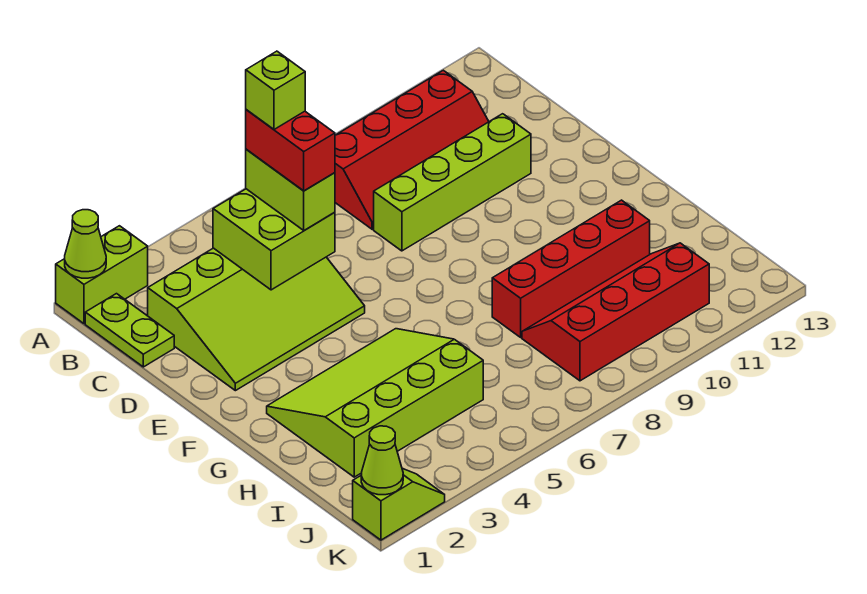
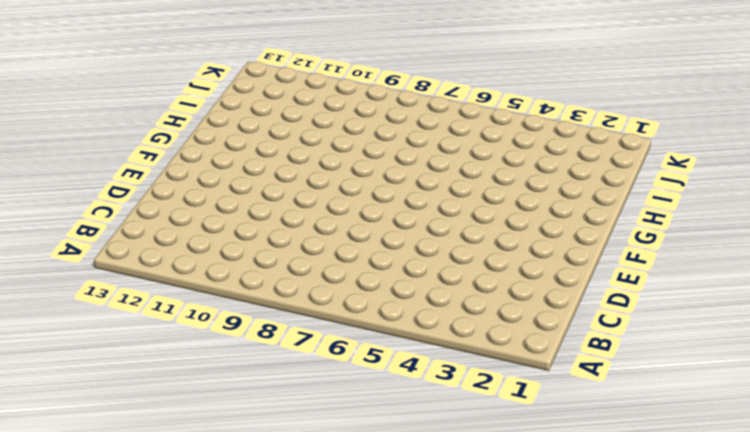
none -> lime brick A1:A2 level 1
none -> lime plate B1:C1 level 1
none -> red slope B8:C11 level 1 top B

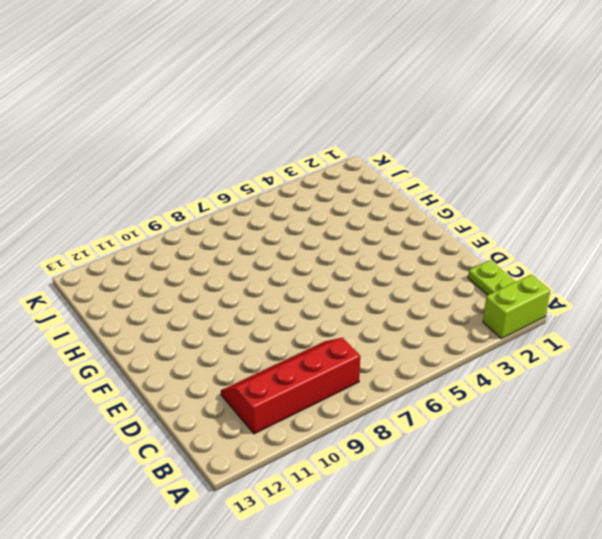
none -> lime slope C2:E5 level 1 top C
none -> lime brick D8:D11 level 1
none -> lime slope G2:I5 level 1 top I

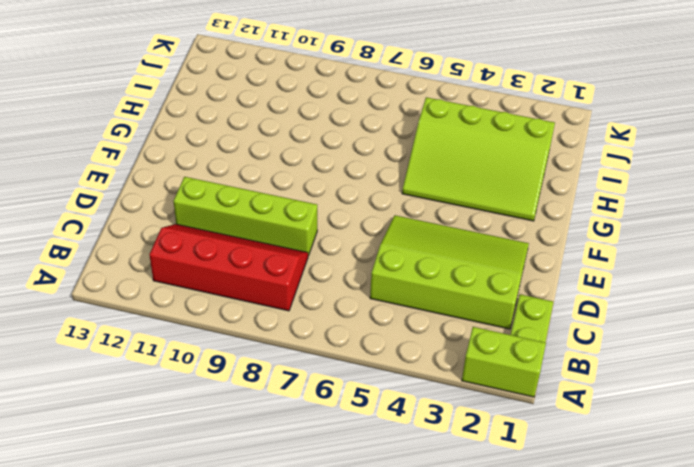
none -> red brick H8:H11 level 1
none -> red slope I8:J11 level 1 top J
none -> lime slope K1:K2 level 1 top 1

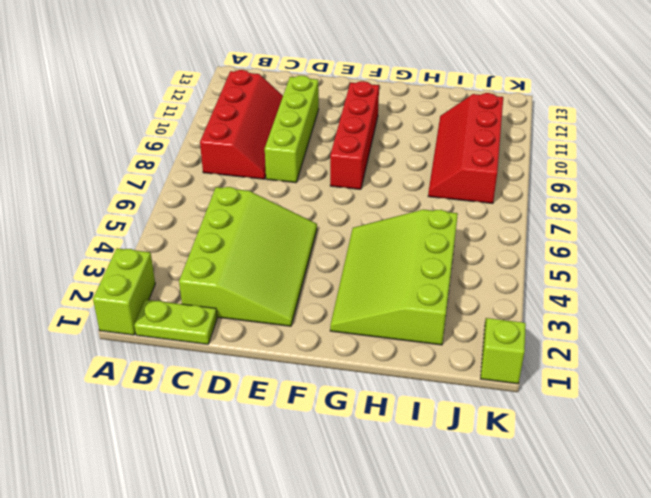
red brick F8:F11 level 1 -> red brick H8:H11 level 1
none -> lime cone A1 level 2
none -> lime brick C4:D5 level 2
none -> lime cone K1 level 2

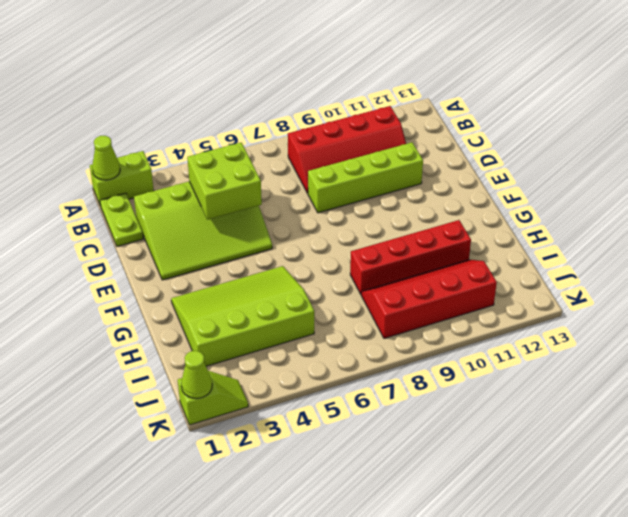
none -> lime brick C5:D5 level 3
none -> red brick C5:D5 level 4
none -> lime brick C5 level 5

